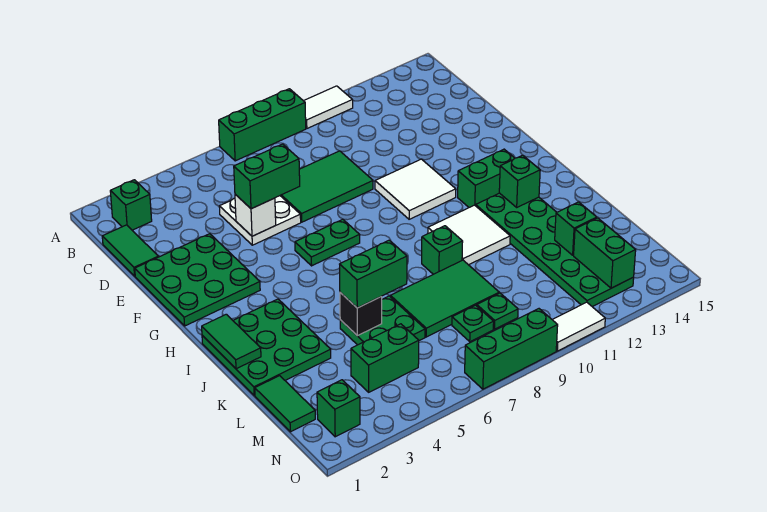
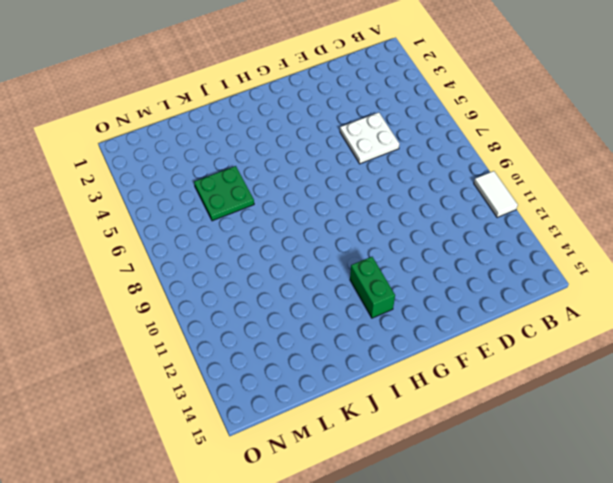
none -> green brick A7:A9 level 1
none -> green brick B2 level 1
none -> green tile C1:D1 level 1
none -> green tile D7:E9 level 1

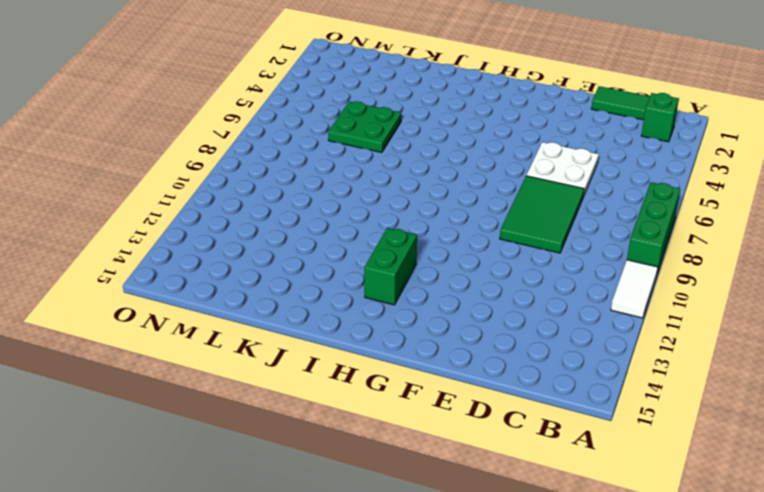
none -> green plate E1:G3 level 1
none -> white tile F10:G11 level 1
none -> green plate G6:G7 level 1
none -> green plate I1:K3 level 1

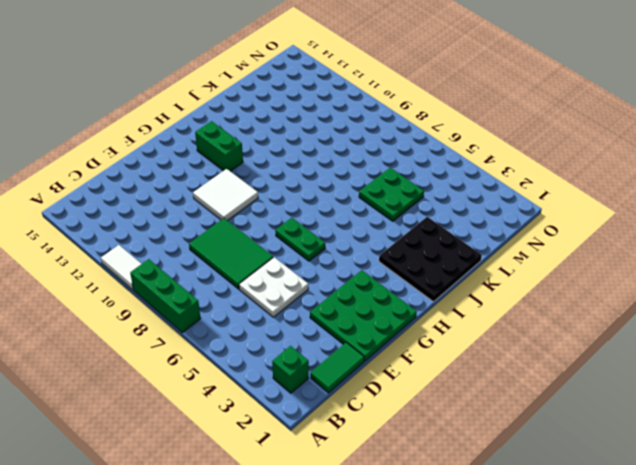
black plate I1:K3 level 1 -> green plate I1:K3 level 1
none -> white tile I10:J11 level 1
none -> green plate I12:N13 level 1
none -> green brick J9 level 1
none -> green tile K7:L9 level 1

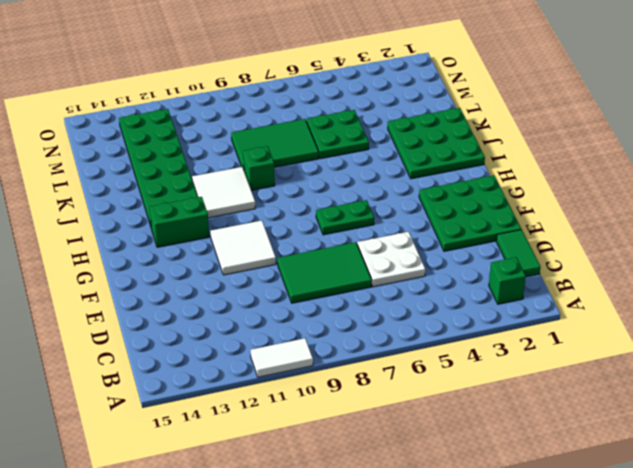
none -> green brick A7:A9 level 1
none -> green tile L1:M1 level 1
none -> green brick M4:M5 level 1
none -> green plate M8 level 1

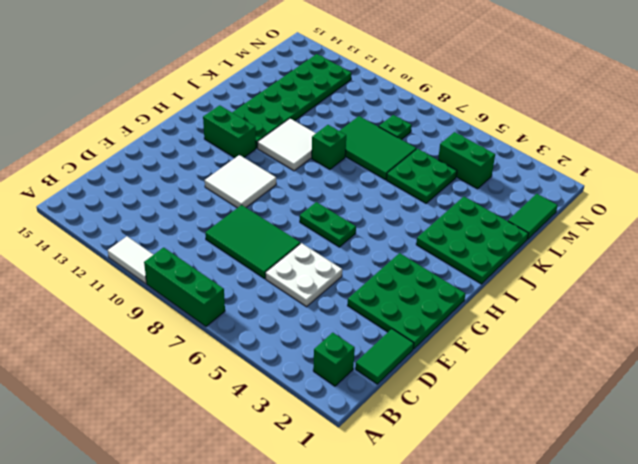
none -> green plate M9 level 1
none -> green brick N2 level 1
none -> green brick O7:O9 level 1
none -> white tile O10:O11 level 1

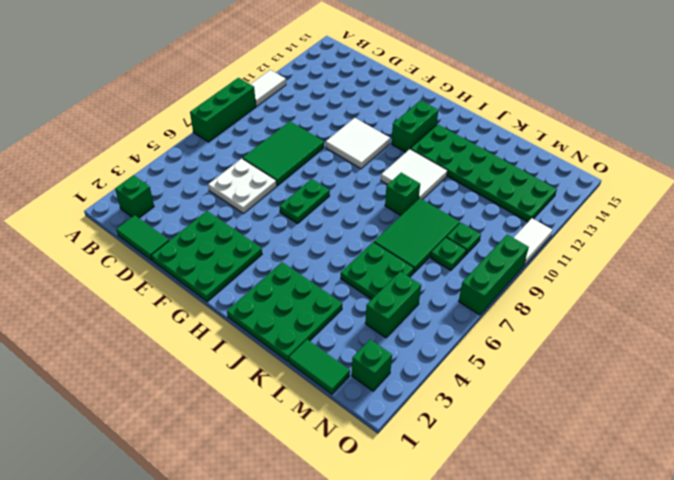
none -> white brick E5 level 2
none -> green tile I1:J1 level 2
none -> green brick I13 level 2
none -> black brick K5 level 2

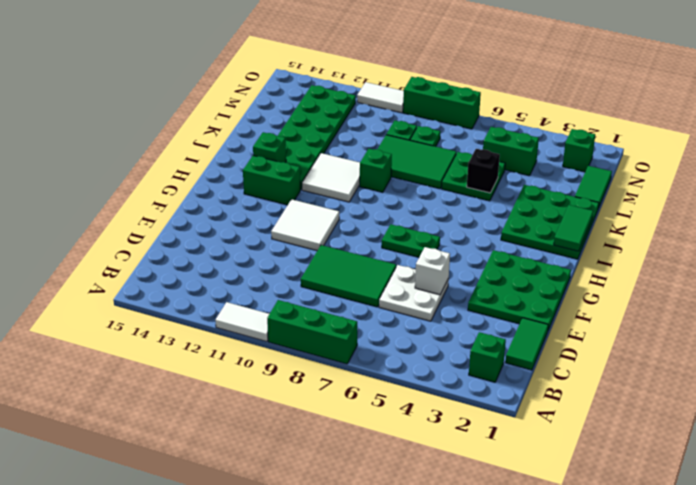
none -> green brick L13 level 2
none -> green brick M13:N13 level 2
none -> green brick E5:E6 level 3
none -> green brick K5:K6 level 3

